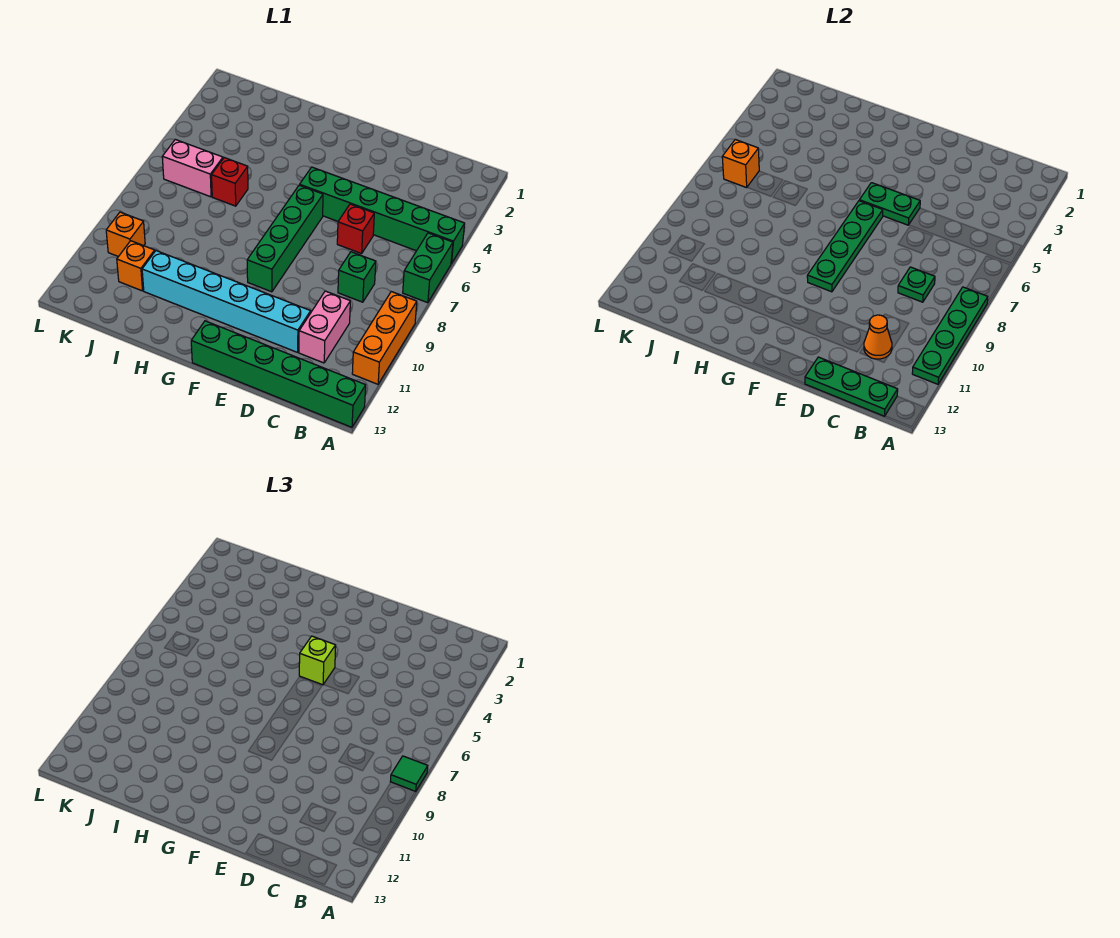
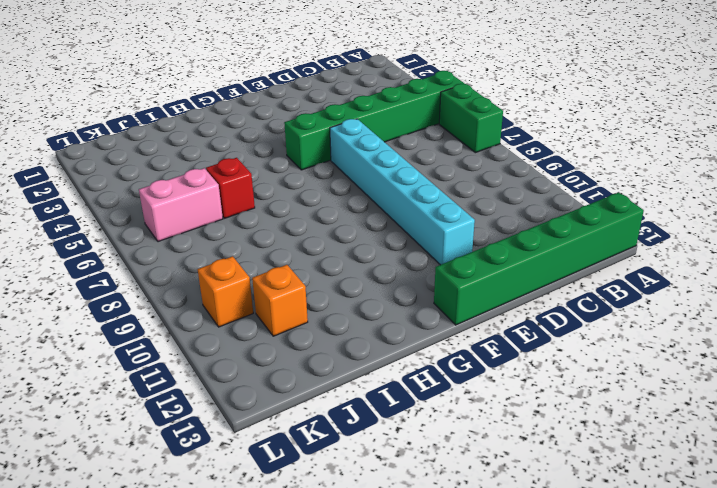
cyan brick E6:E11 level 1 -> cyan brick D11:I11 level 1
none -> orange brick A9:A11 level 1
none -> green brick C8 level 1
none -> pink brick C10:C11 level 1

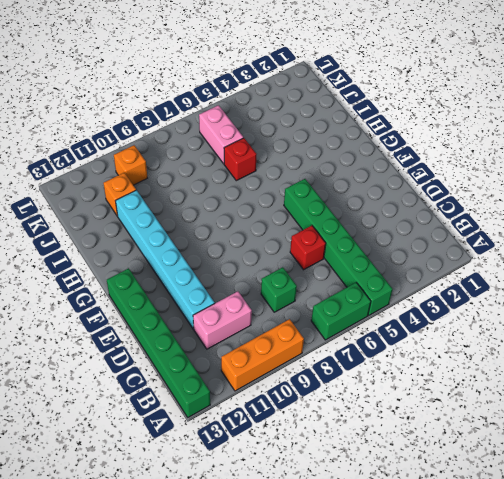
none -> green brick F6:F9 level 1
none -> green plate A8:A11 level 2
none -> green plate B13:D13 level 2

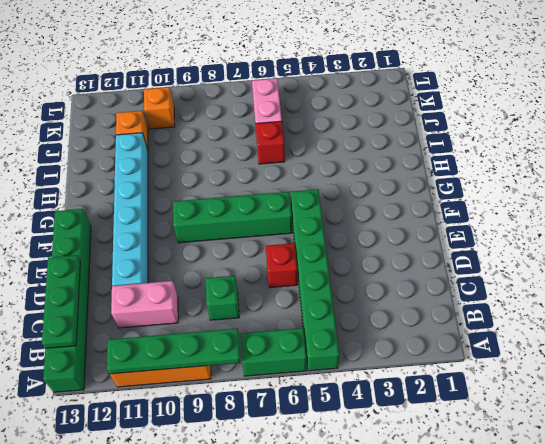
none -> green plate C8 level 2
none -> orange cone C11 level 2
none -> green plate E5:F5 level 2

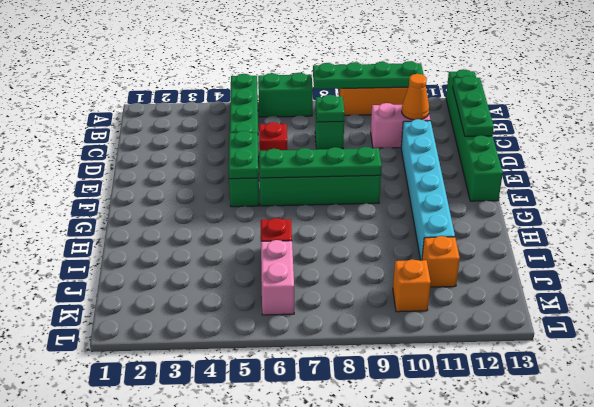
none -> orange brick K6 level 2
none -> green tile A8 level 3
none -> lime brick F5 level 3

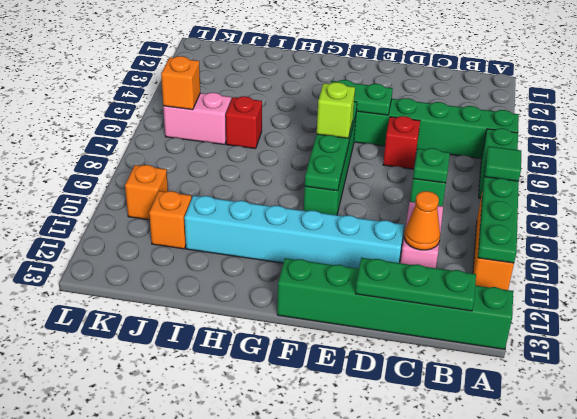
lime brick F7 level 3 -> lime brick F5 level 3

